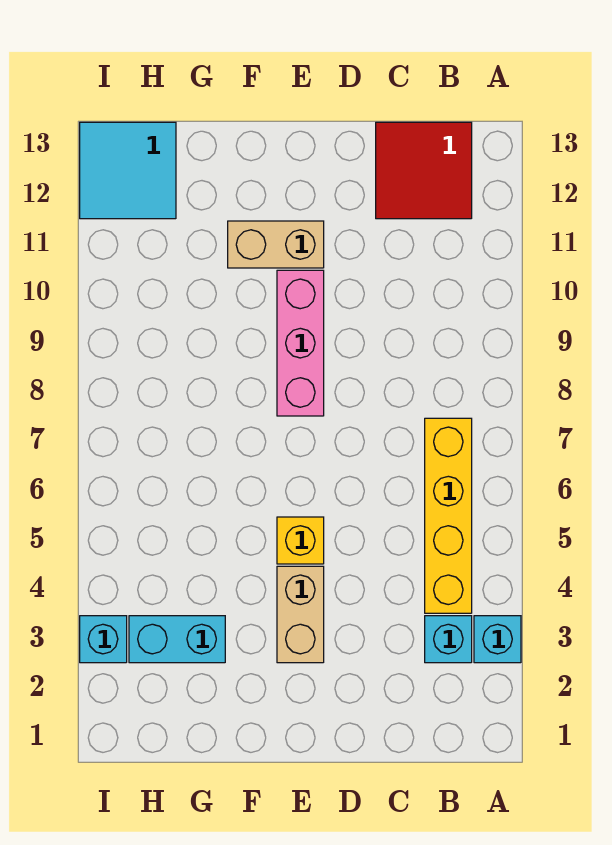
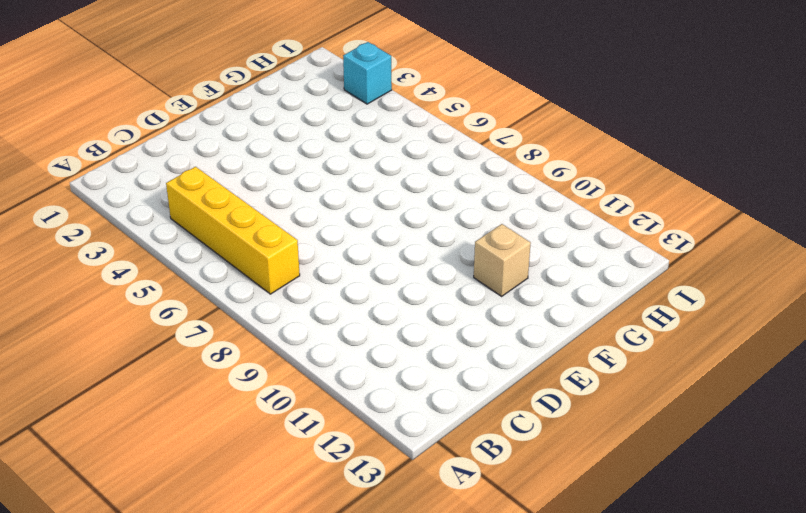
tan brick F11 level 1 -> tan brick E11:F11 level 1
none -> cyan brick A3 level 1
none -> cyan brick B3 level 1

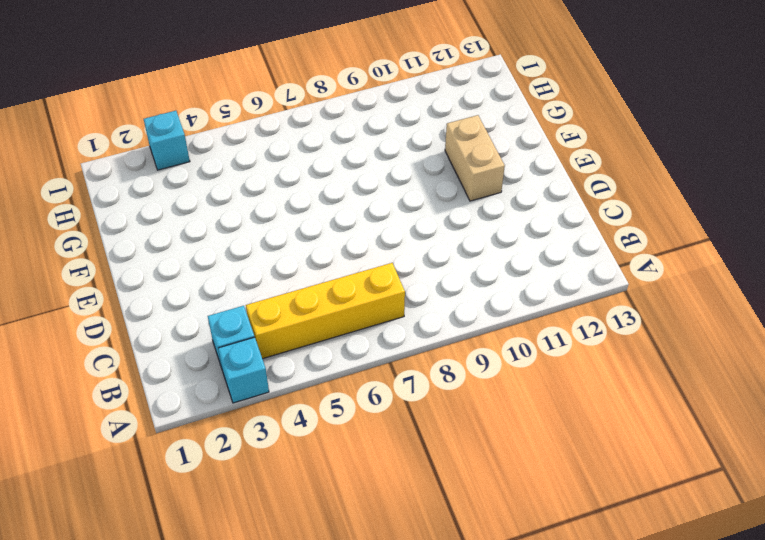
none -> red tile B12:C13 level 1
none -> tan brick E3:E4 level 1

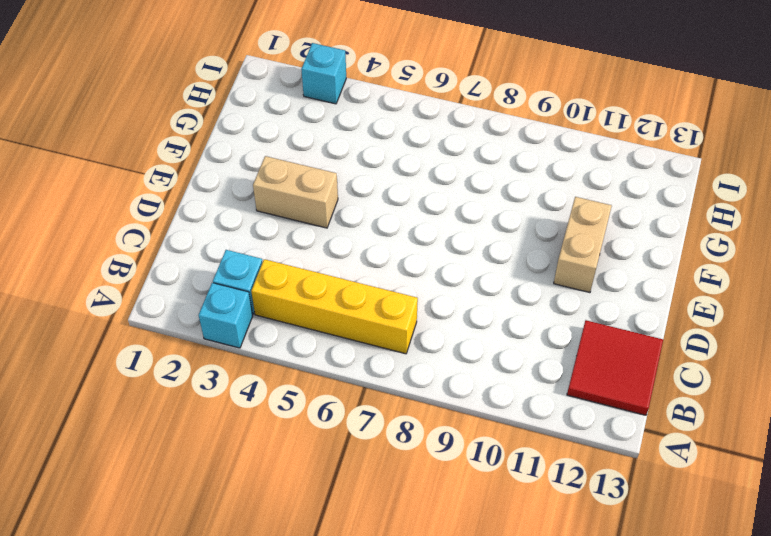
none -> yellow brick E5 level 1
none -> pink brick E8:E10 level 1

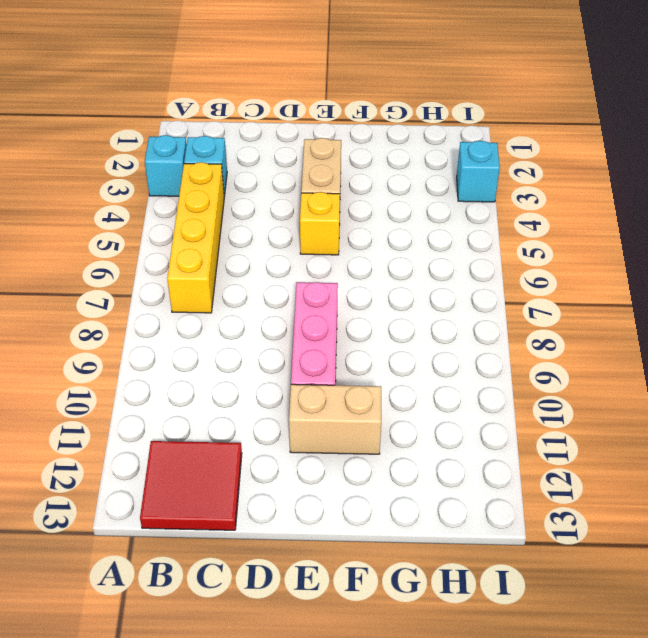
none -> cyan brick G3:H3 level 1
none -> cyan tile H12:I13 level 1

